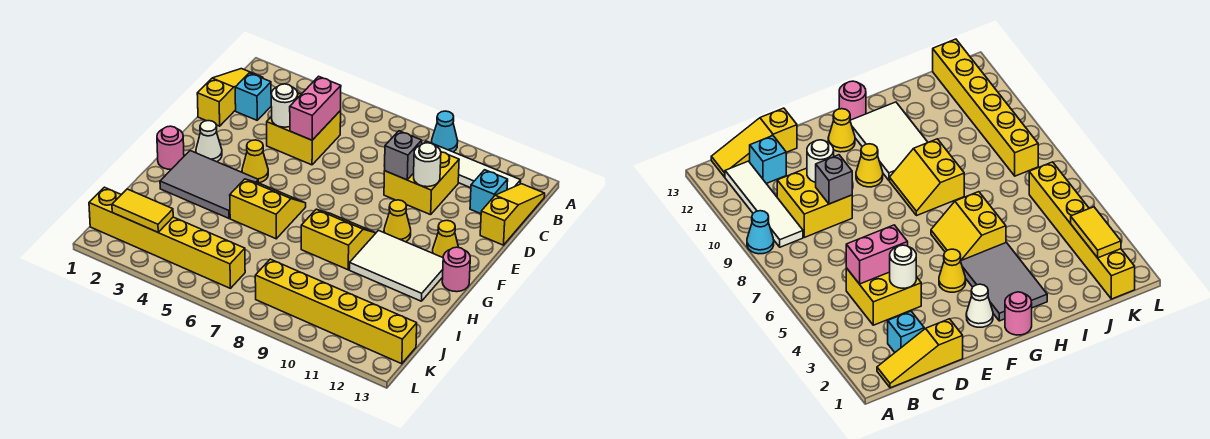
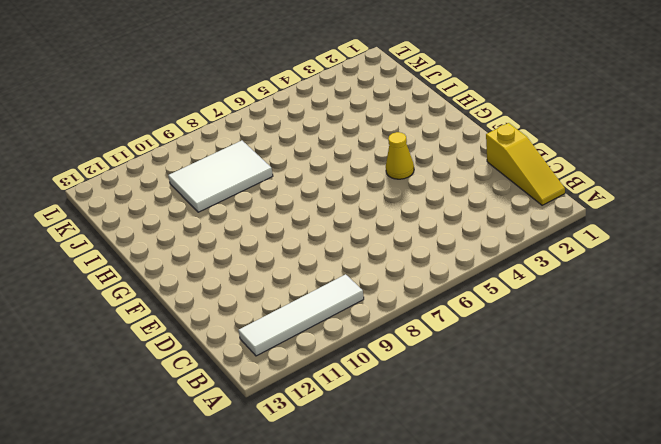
white tile I8:J10 level 1 -> white tile G10:H12 level 1
none -> cyan cone A9 level 1
none -> yellow slope B13:D13 level 1 top D
none -> cyan brick C2 level 1

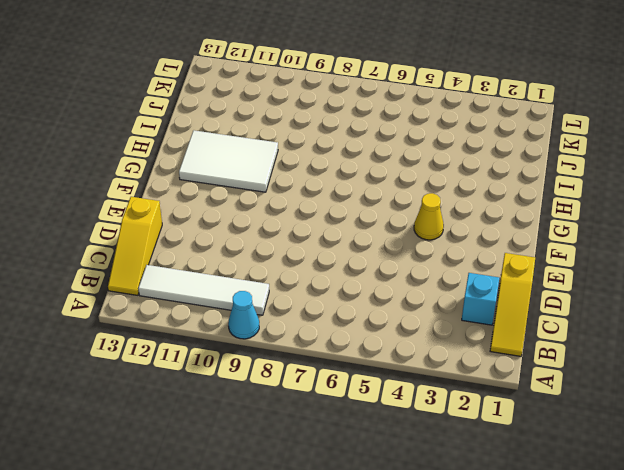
none -> yellow brick C4:D5 level 1
none -> yellow brick C9:D10 level 1
none -> cyan brick C12 level 1

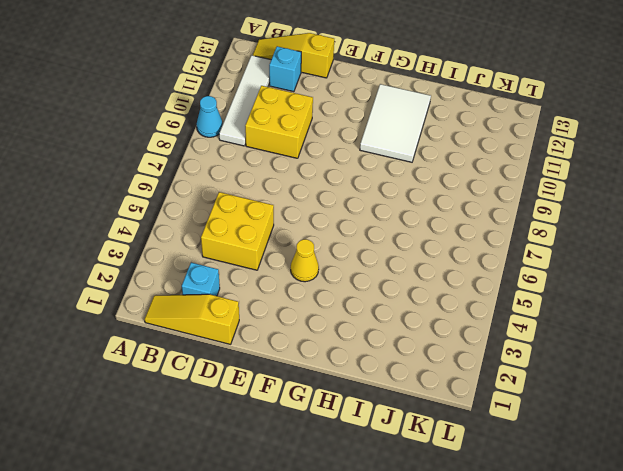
none -> white cone F2 level 1
none -> yellow cone F10 level 1
none -> yellow cone F12 level 1

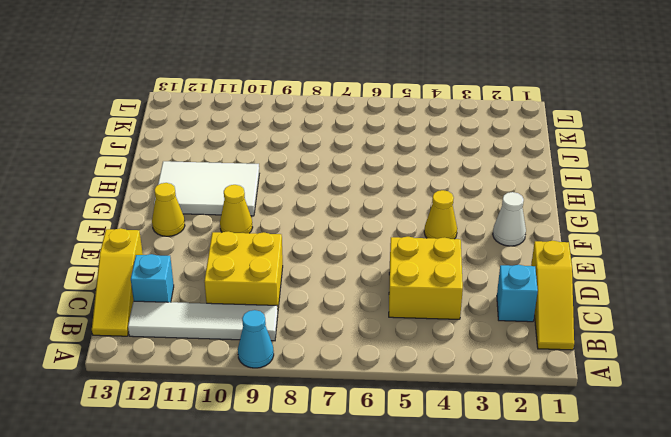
none -> pink round brick G1 level 1
none -> grey tile G2:H4 level 1
none -> yellow slope G5:H6 level 1 top H

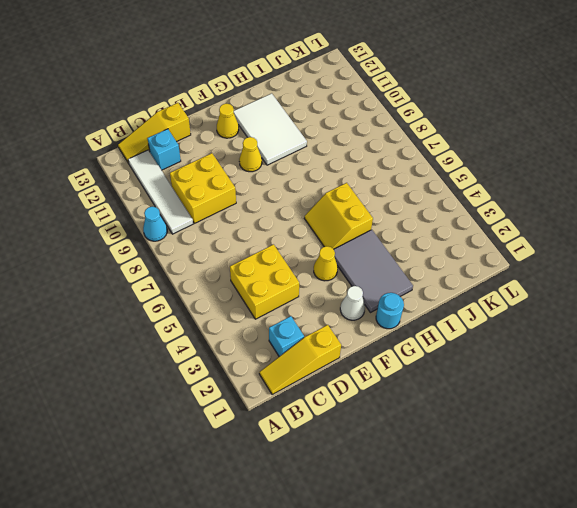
cyan round brick G1 level 1 -> pink round brick G1 level 1
none -> yellow slope G8:H9 level 1 top H
none -> pink round brick G13 level 1
none -> yellow brick K1:K6 level 1

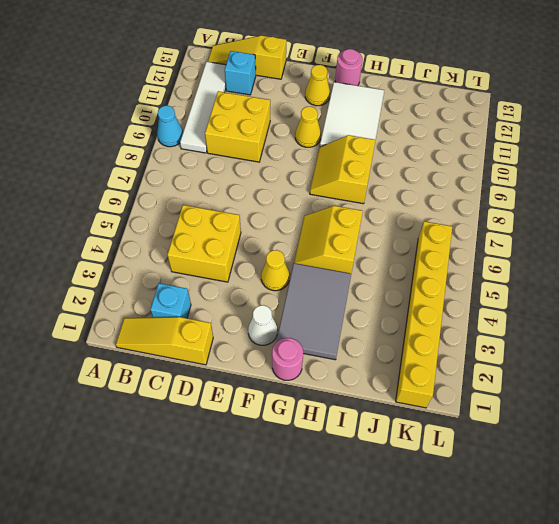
none -> yellow brick K8:K13 level 1
none -> pink brick C5:D5 level 2
none -> white round brick D4 level 2

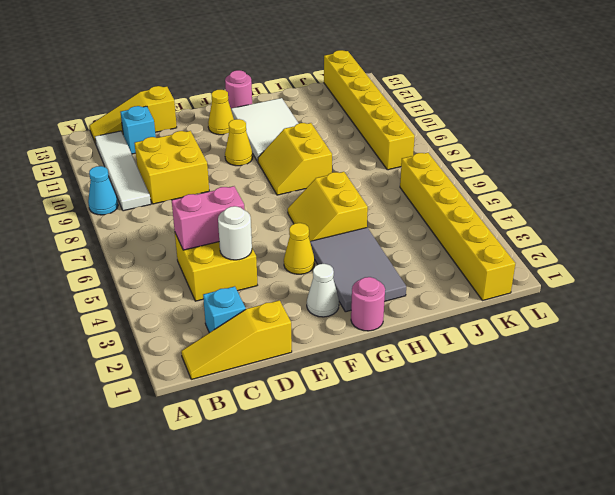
none -> grey brick D9 level 2
none -> white round brick D10 level 2
none -> yellow tile K2:K3 level 2

